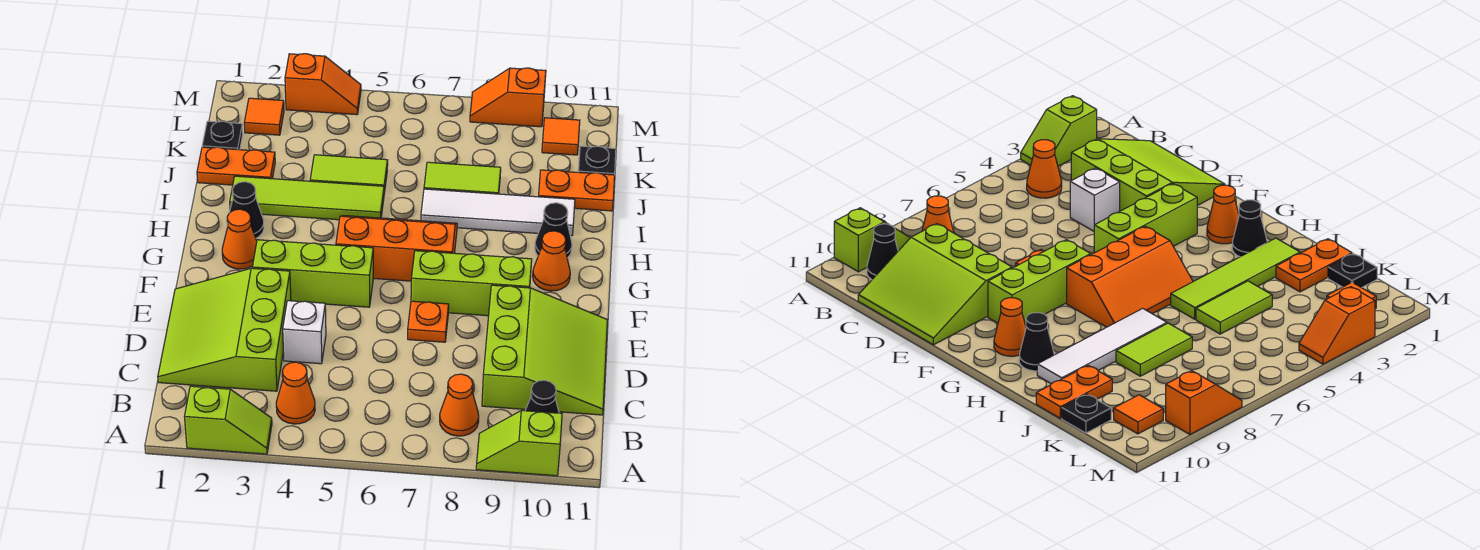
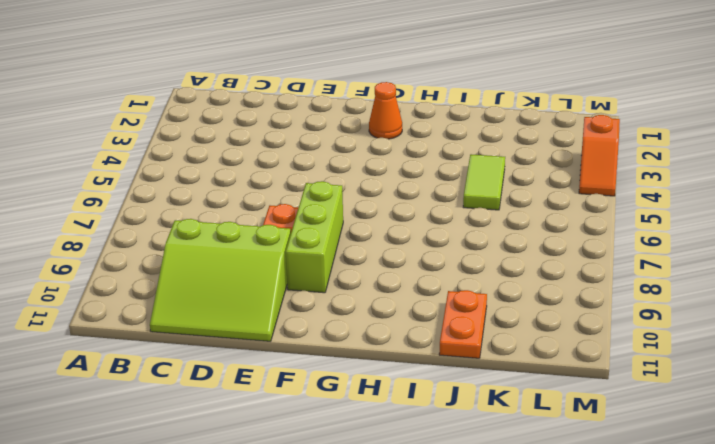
none -> lime slope A2:A3 level 1 top 2
none -> lime slope A9:A10 level 1 top 10
none -> orange cone B4 level 1

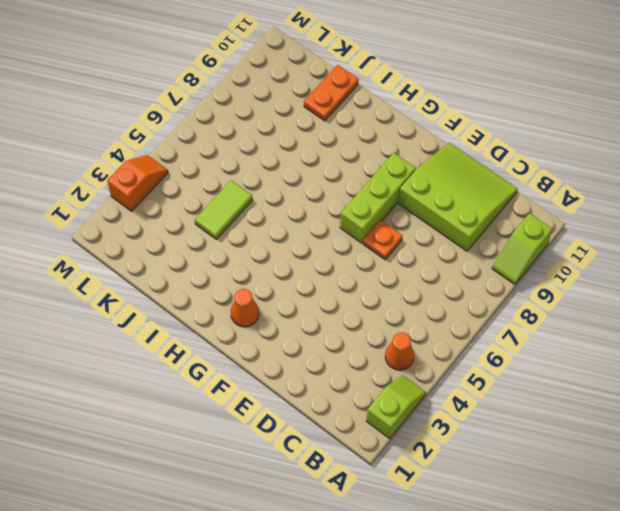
none -> orange cone B8 level 1
none -> black cone B10 level 1
none -> lime slope C1:E3 level 1 top 3

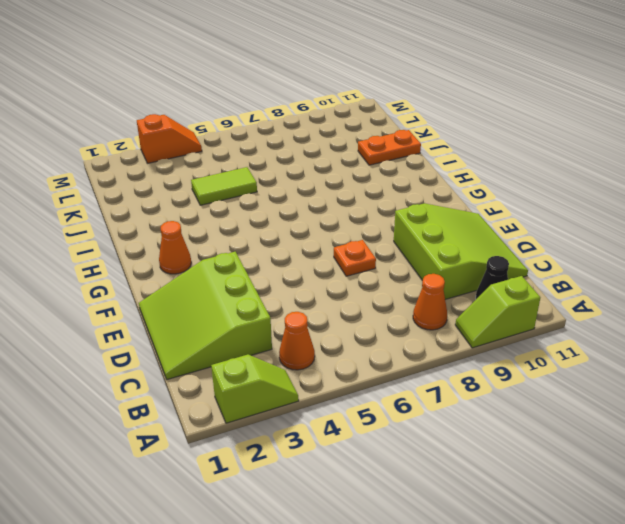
none -> white brick D4 level 1
none -> lime brick F3:F5 level 1
none -> lime brick F7:F9 level 1

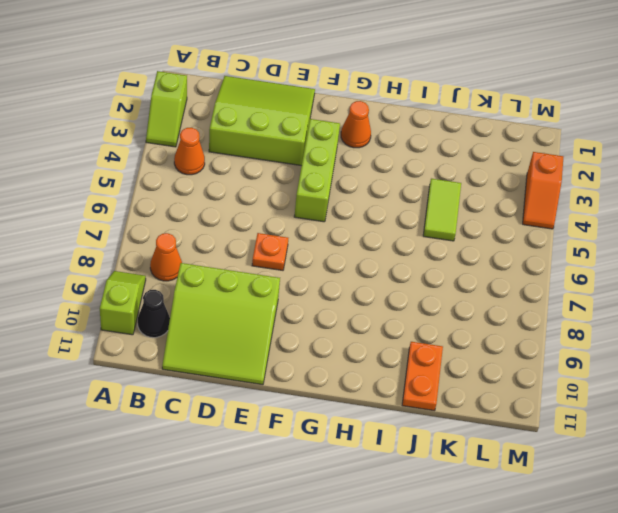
none -> white brick D4 level 1
none -> lime brick F7:F9 level 1
none -> orange slope G5:H7 level 1 top G

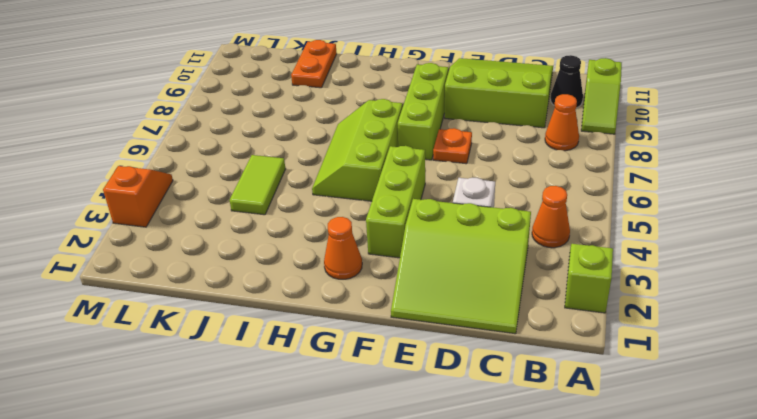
lime slope G5:H7 level 1 top G -> orange slope G5:H7 level 1 top G
none -> orange cone G10 level 1
none -> black cone H2 level 1
none -> black cone H10 level 1

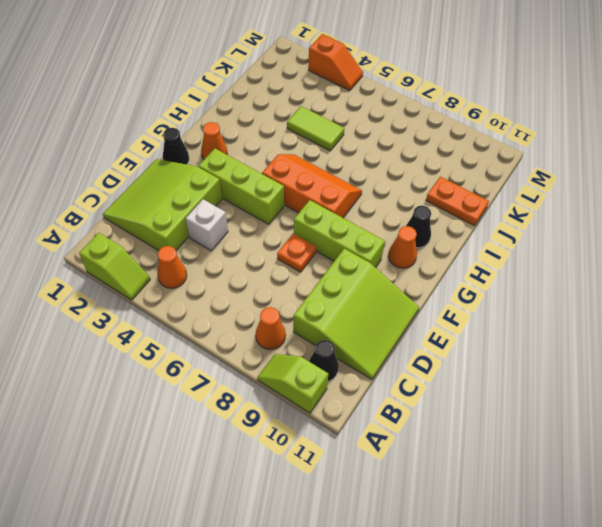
black cone F1 level 1 -> black cone H2 level 1
none -> lime tile I2:I5 level 1
none -> white tile I7:I10 level 1
none -> orange plate J1:J2 level 1

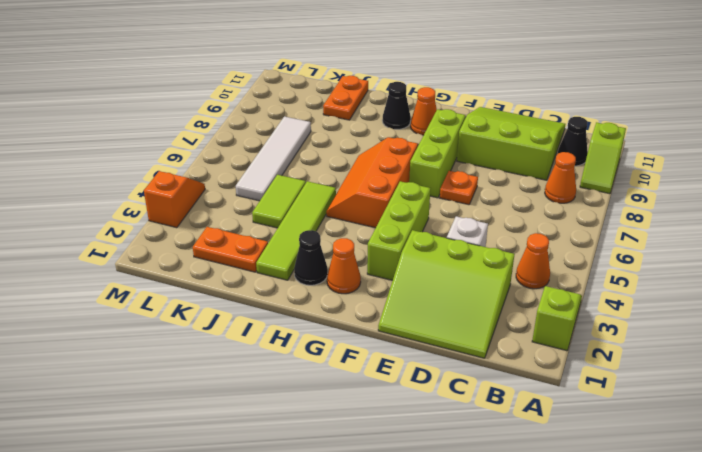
orange plate J2:K2 level 1 -> orange plate J1:J2 level 1
white tile K5:K8 level 1 -> white tile I7:I10 level 1
none -> lime tile J7:J8 level 1
none -> black plate K1 level 1
none -> black plate K11 level 1

